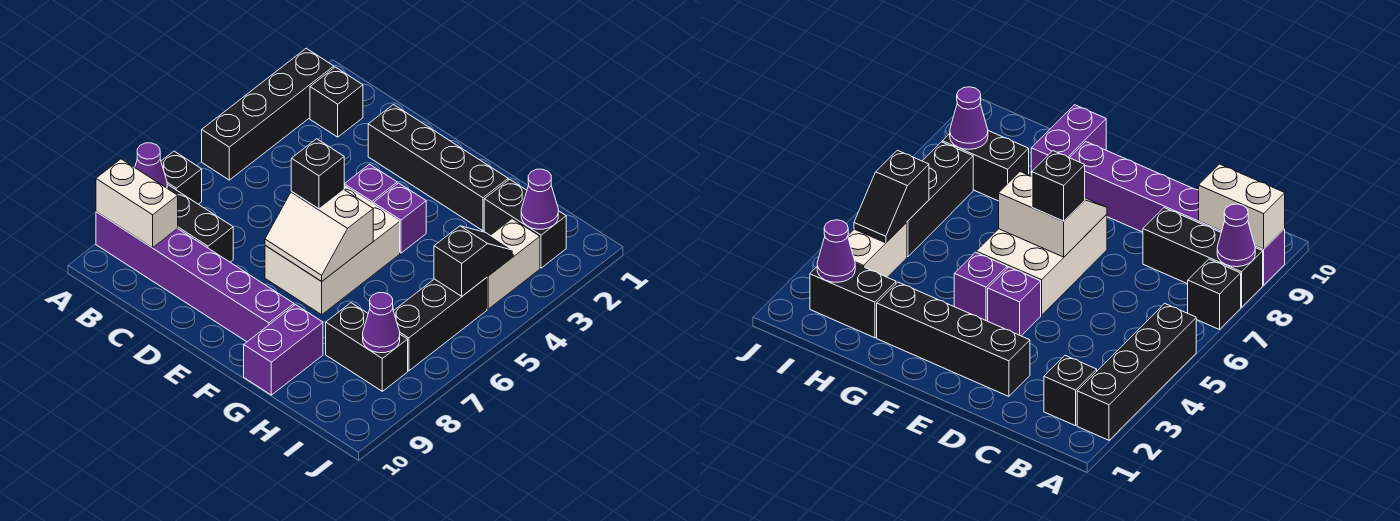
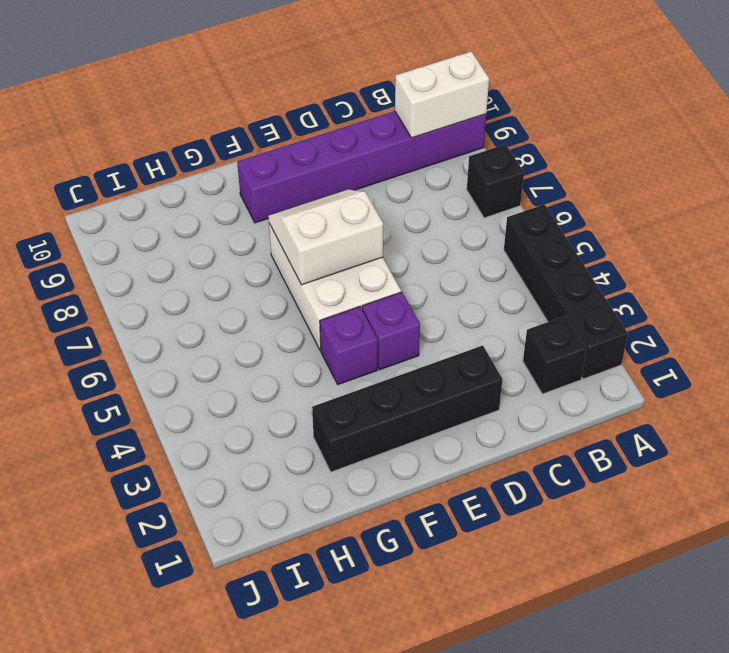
none -> black brick A8:C8 level 1
none -> purple brick G9:G10 level 1
none -> black brick H2:I2 level 1

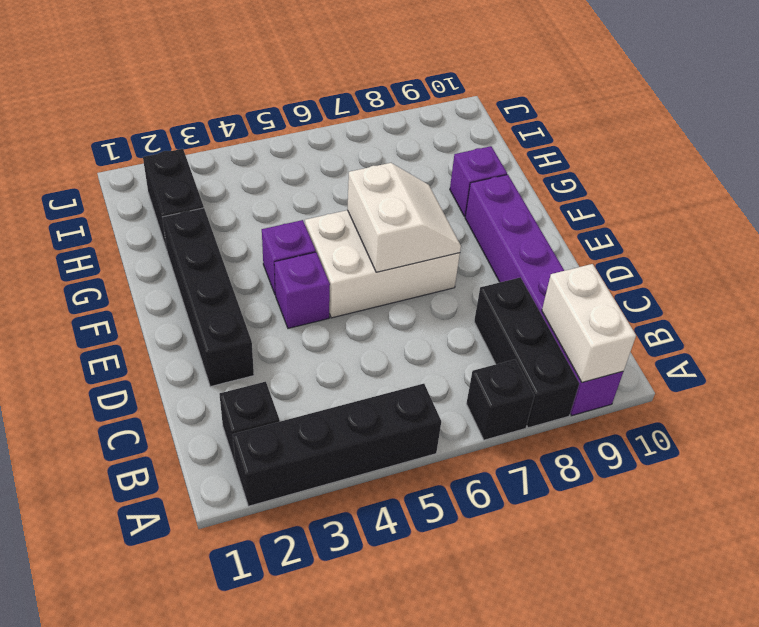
purple brick G9 level 1 -> purple brick G9:G10 level 1
none -> black brick H8:I8 level 1
none -> white brick I3:I4 level 1
none -> black brick I5:I7 level 1

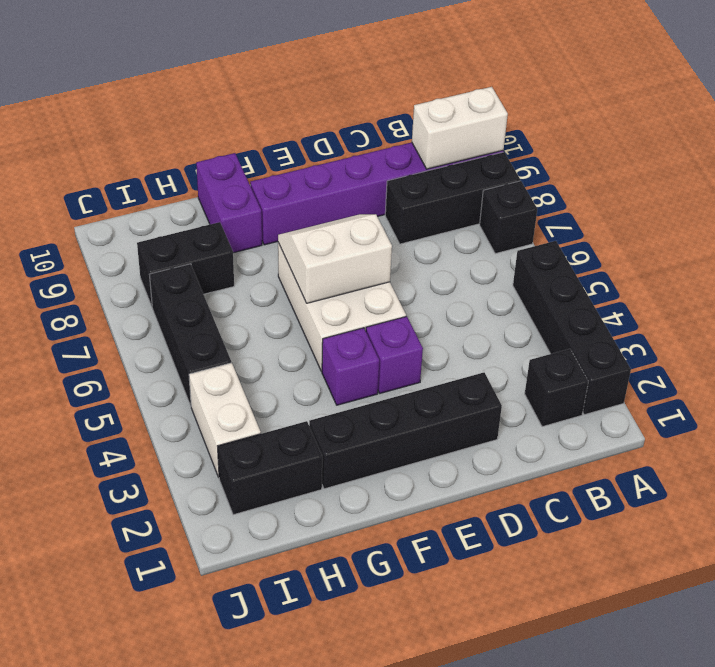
none -> purple cone A8 level 2
none -> purple cone I2 level 2
none -> black slope I4:I5 level 2 top 5

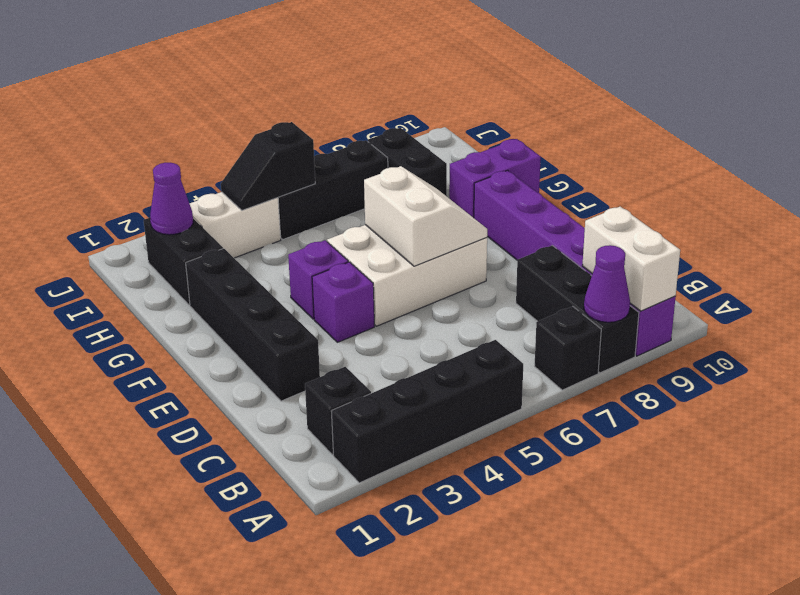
none -> purple cone I8 level 2
none -> black brick E6 level 3

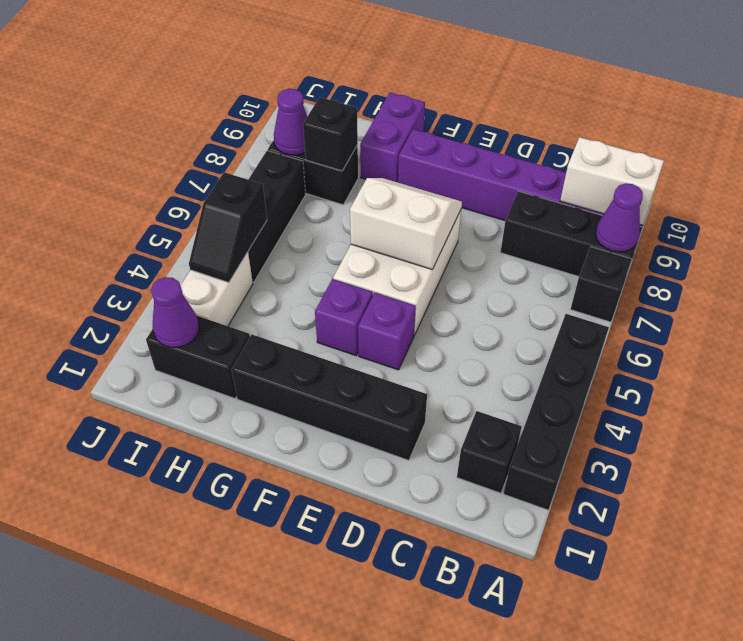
black brick H8 level 2 -> black brick E6 level 3

